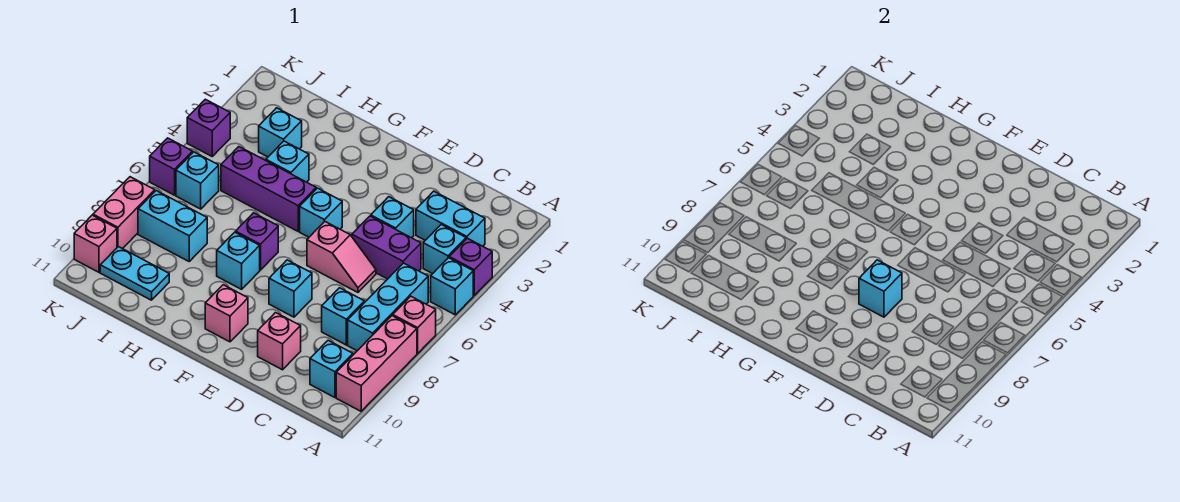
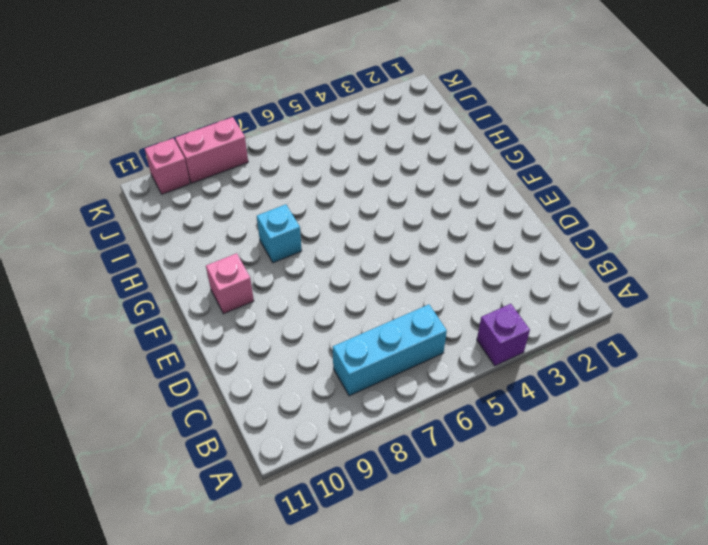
none -> cyan brick A5 level 1
none -> pink brick A7 level 1
none -> pink brick A8:A10 level 1

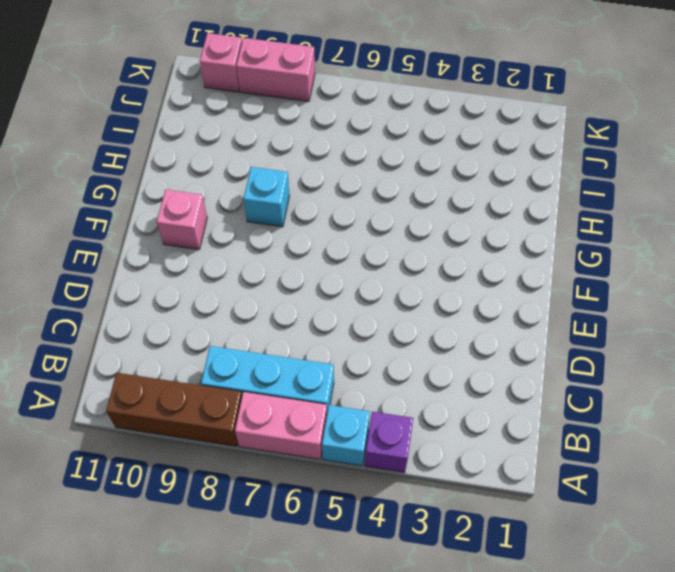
pink brick A6:A7 level 1 -> pink brick A7 level 1
brown brick A8:A10 level 1 -> pink brick A8:A10 level 1
none -> cyan brick B3:C3 level 1
none -> cyan brick B4 level 1
none -> cyan brick B10 level 1

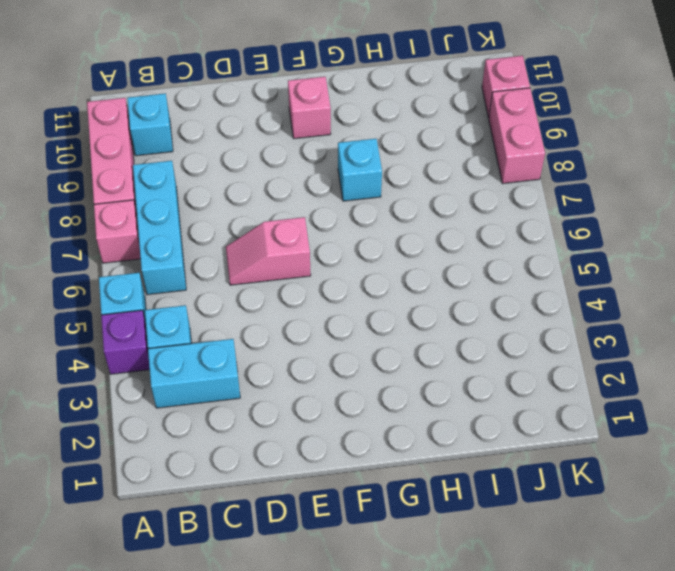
none -> purple brick C5:D5 level 1
none -> cyan brick C8 level 1
none -> cyan brick D4 level 1

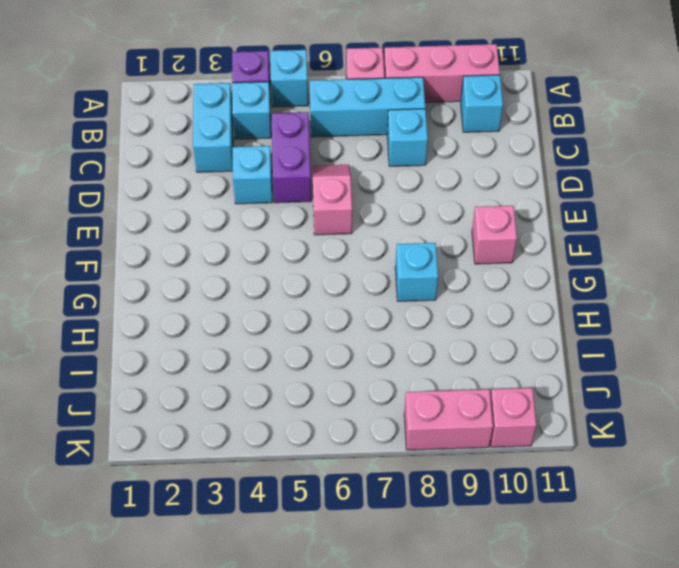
none -> pink brick D10 level 1
none -> cyan brick E8 level 1
none -> cyan brick F5 level 1

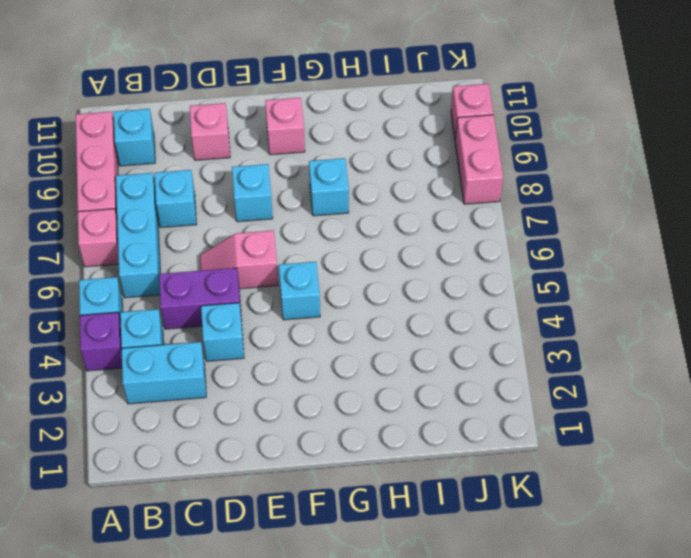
none -> purple brick G5:I5 level 1
none -> purple brick G7 level 1
none -> cyan brick H4 level 1

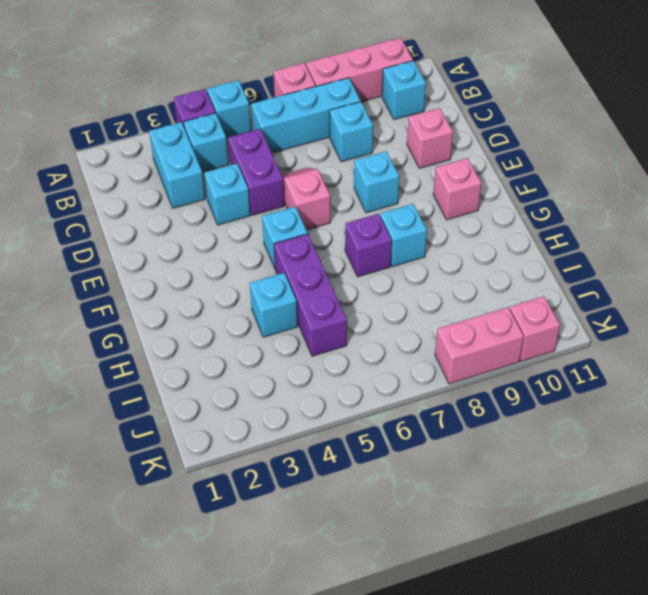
none -> cyan brick I3 level 1
none -> cyan brick I8:J8 level 1
none -> cyan plate I10:J10 level 1

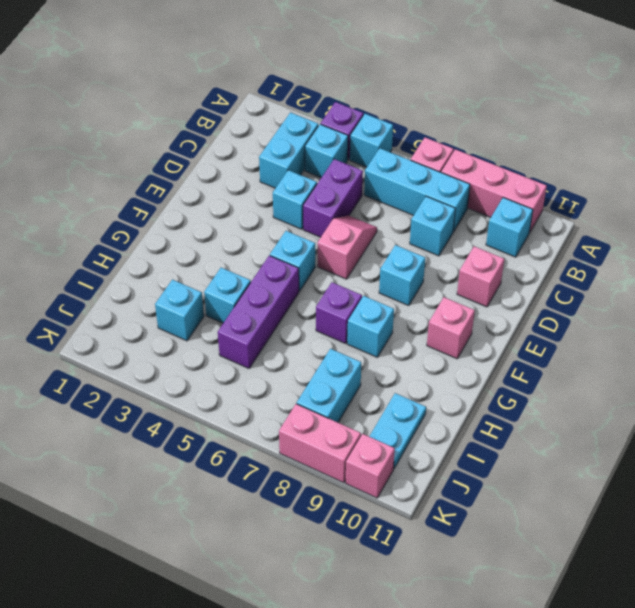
none -> cyan brick J6 level 1
none -> purple brick K4 level 1
none -> purple brick K6 level 1

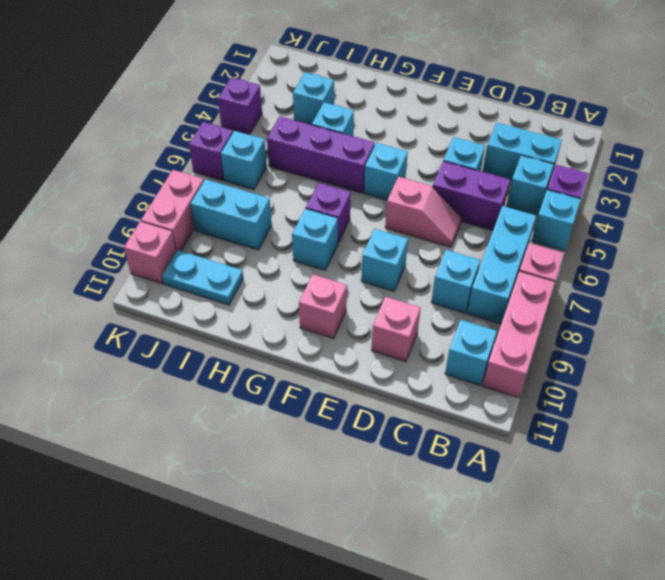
none -> cyan brick E8 level 2

